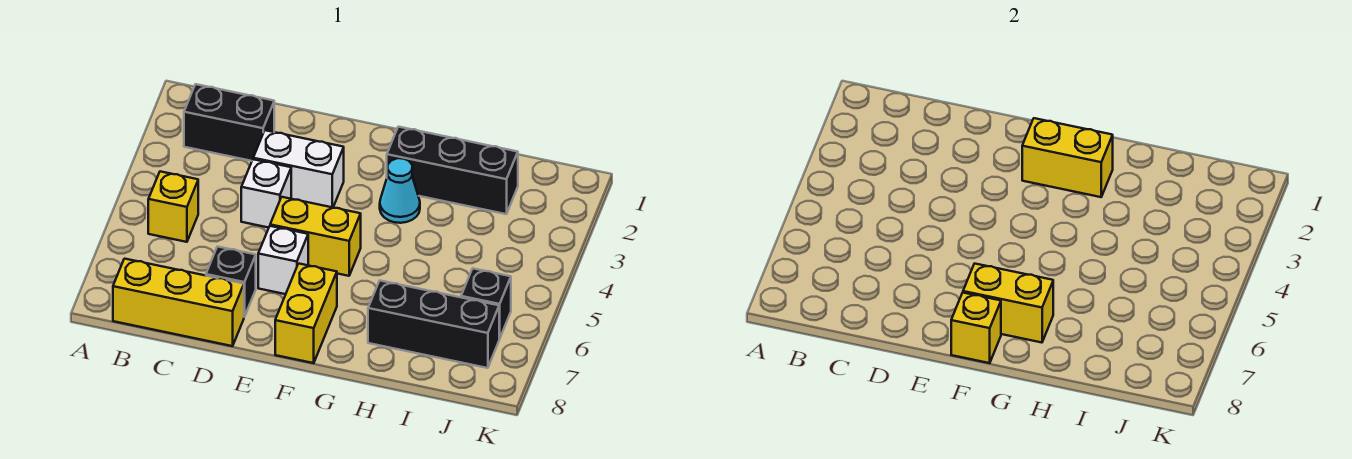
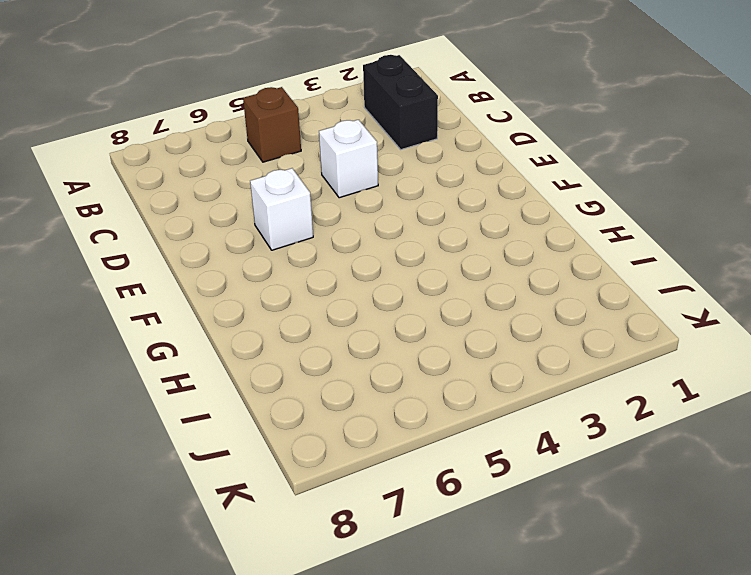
brown brick B5 level 1 -> yellow brick B5 level 1
none -> yellow brick B8:D8 level 1
none -> white brick D3:E3 level 1
none -> black brick D7 level 1

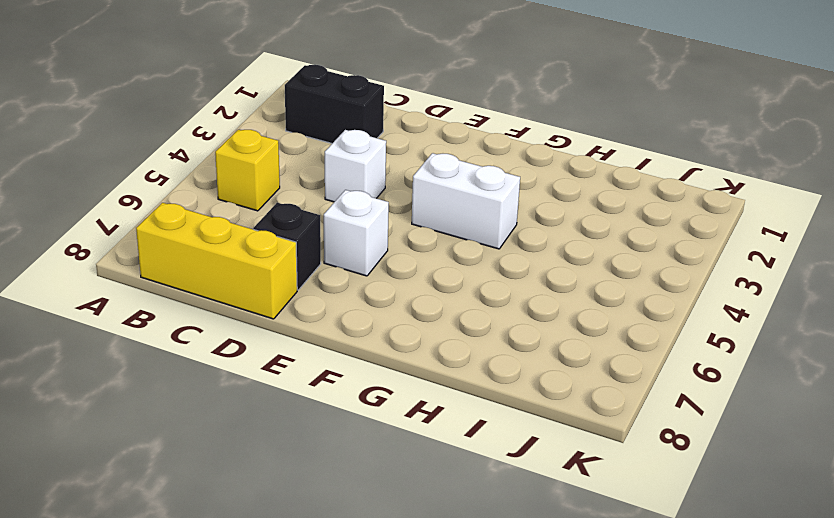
white brick F4:G4 level 1 -> white brick D3:E3 level 1
none -> yellow brick E5:F5 level 1
none -> yellow brick F7:F8 level 1
none -> black brick G2:I2 level 1

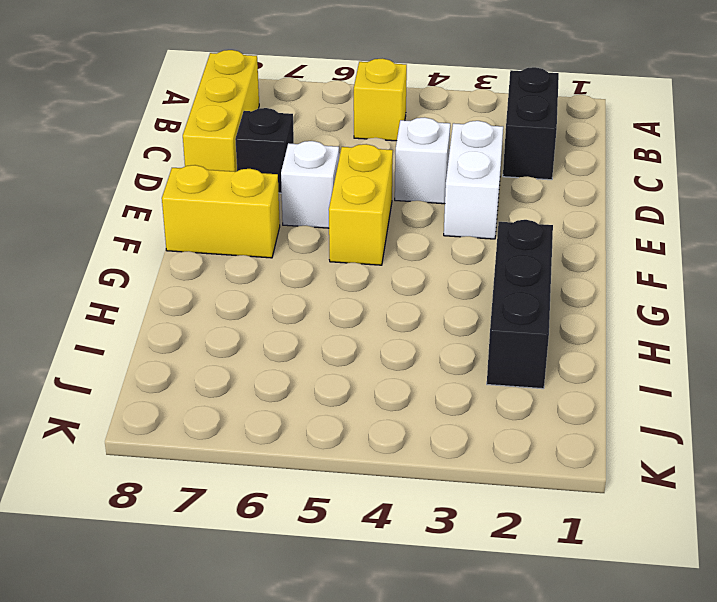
none -> cyan cone G3 level 1
none -> black brick H7:J7 level 1
none -> black brick J6 level 1

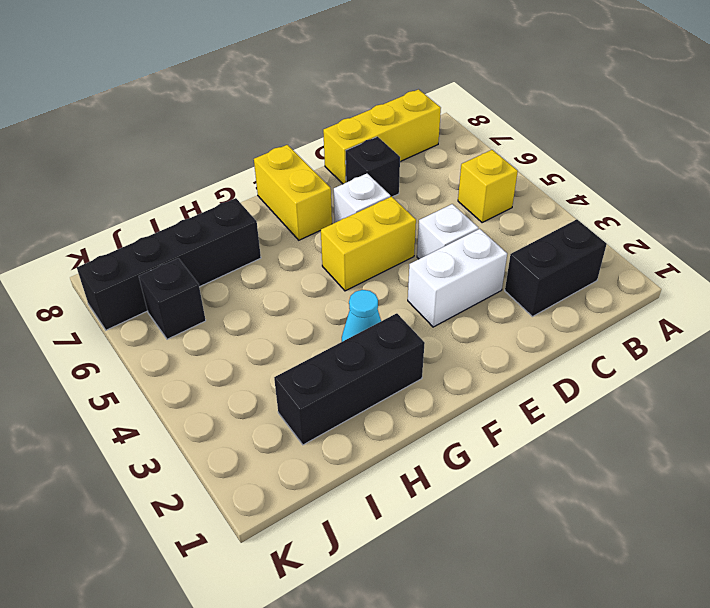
black brick H7:K7 level 1 -> black brick H7:J7 level 1
none -> yellow brick F2:G2 level 2
none -> yellow brick F7:G7 level 2
none -> yellow brick F8 level 2

